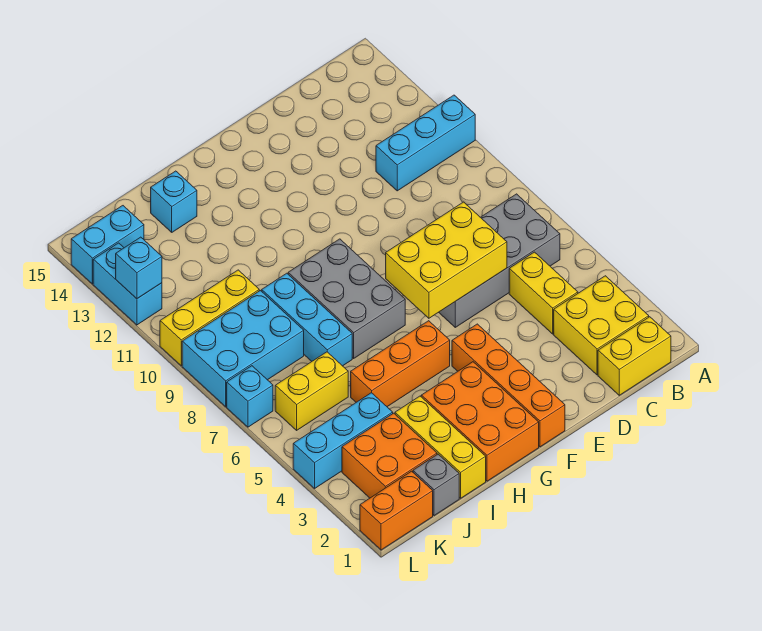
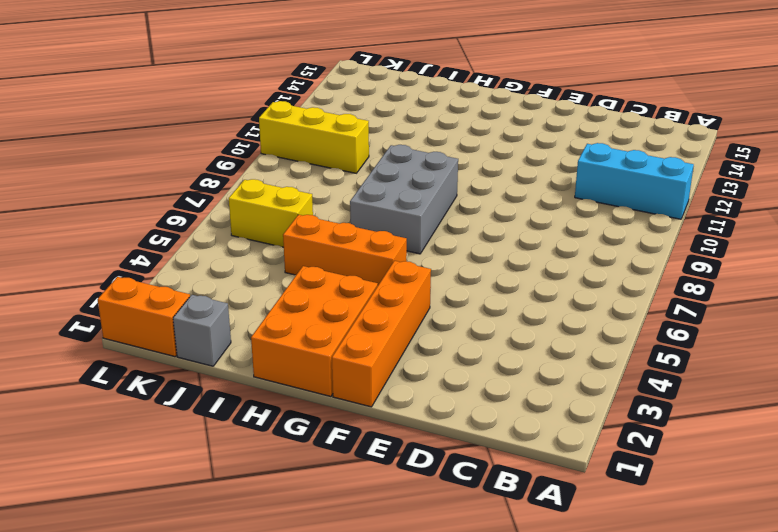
none -> yellow brick B1:C1 level 1
none -> yellow brick B2:C3 level 1
none -> grey brick B6:E7 level 1

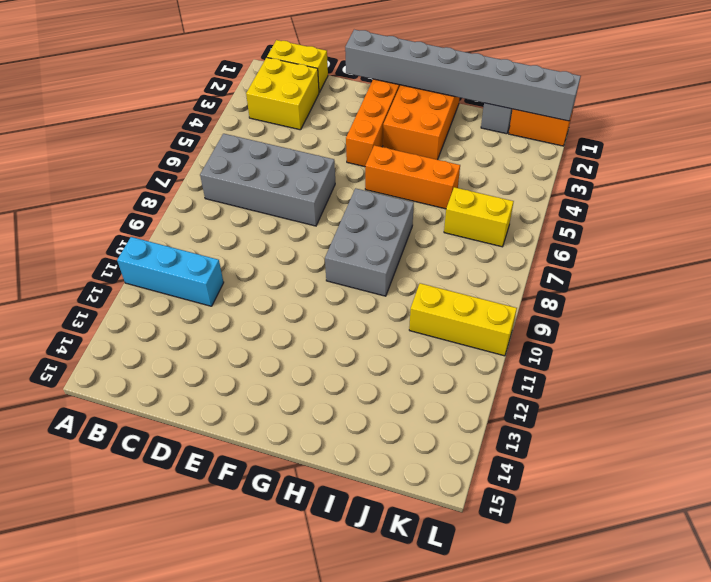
grey brick E1:L1 level 2 -> none
none -> yellow brick C4:C5 level 1
none -> yellow brick I1:I3 level 1
none -> cyan brick I7:I9 level 1

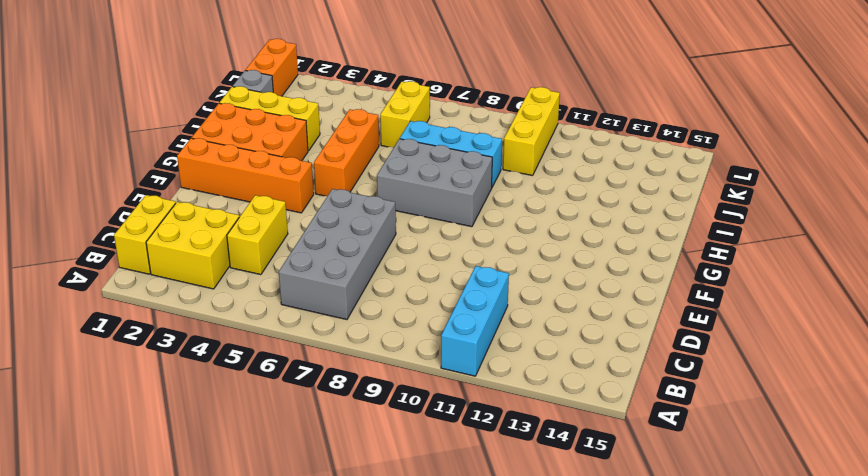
yellow brick C4:D4 level 1 -> yellow brick C4:C5 level 1
none -> cyan brick I14 level 1
none -> orange brick J2:K3 level 1
none -> cyan brick J4:L4 level 1

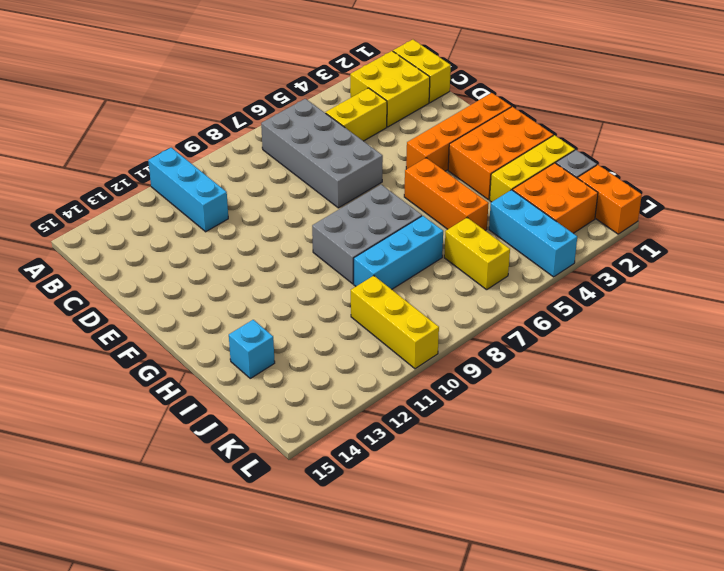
none -> cyan brick J8:L9 level 1
none -> cyan brick K14:L14 level 1
none -> cyan brick L7 level 1

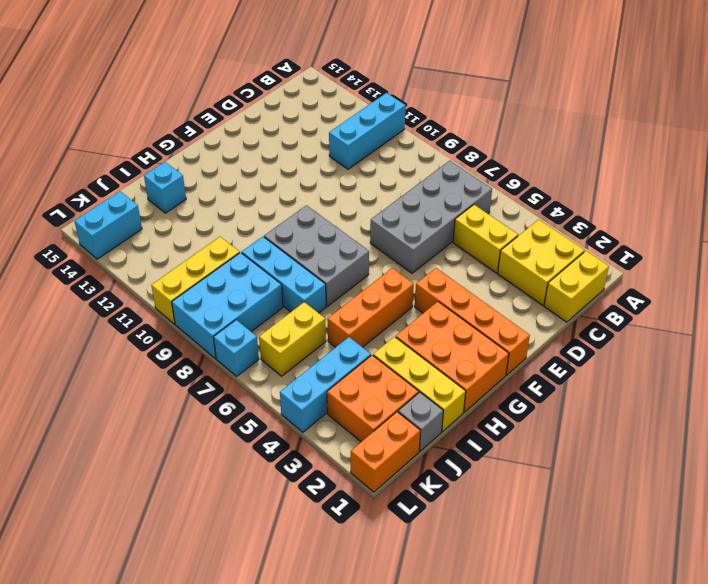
none -> cyan brick L12:L13 level 1
none -> yellow brick D6:F7 level 2
none -> cyan brick L12 level 2

